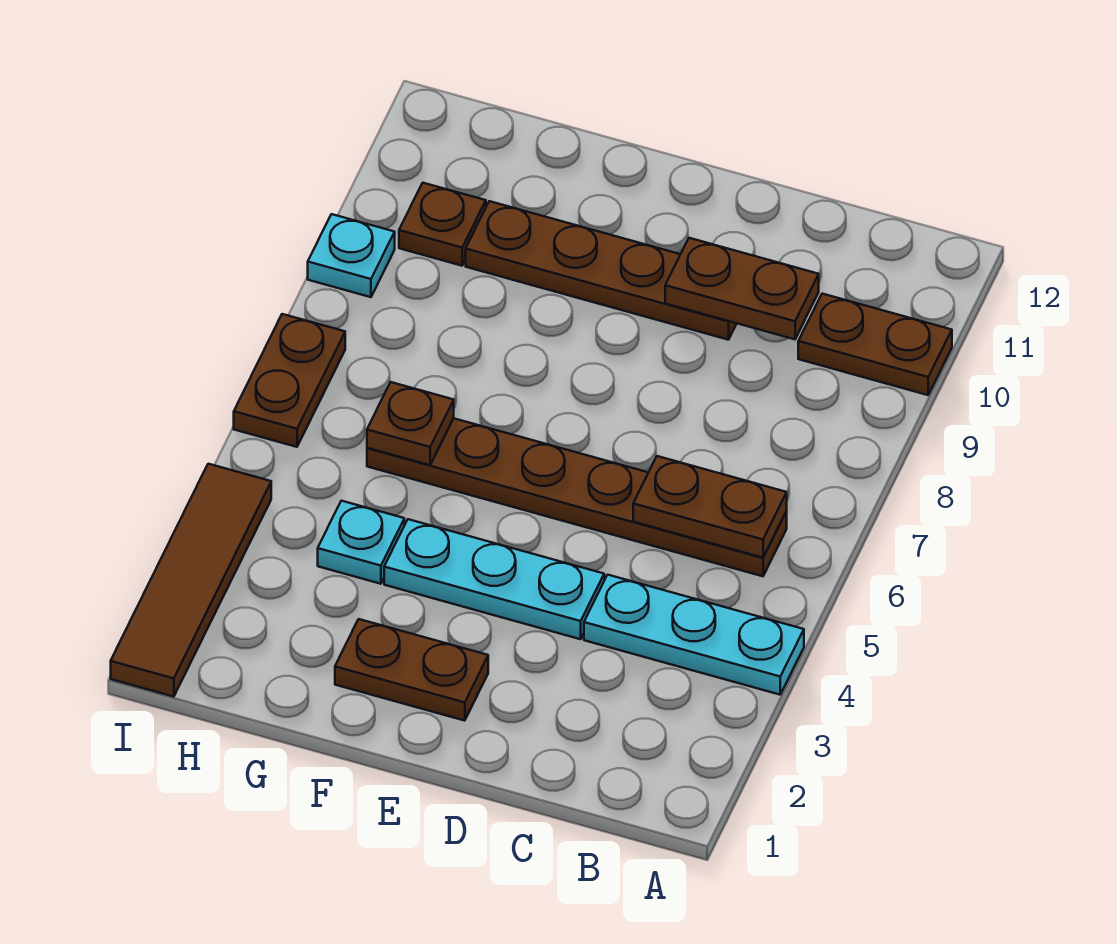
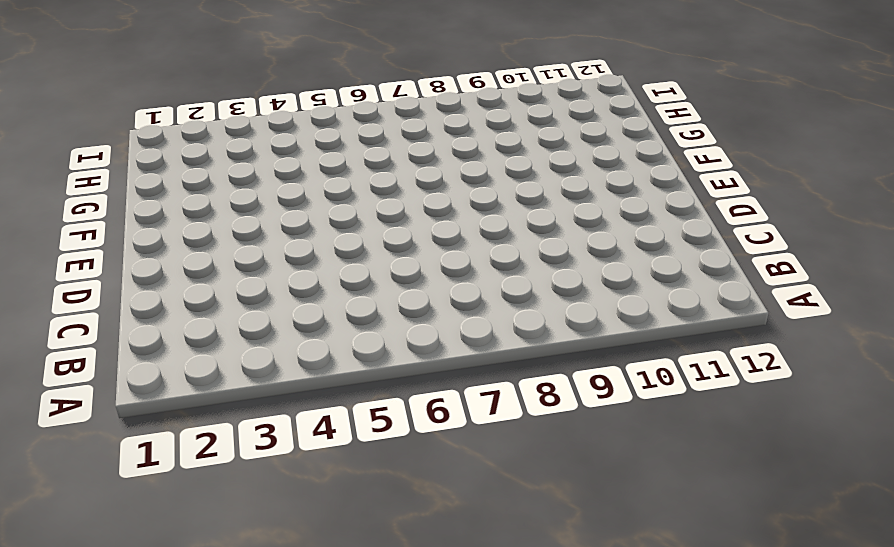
none -> cyan plate A4:C4 level 1
none -> brown plate A10:B10 level 1
none -> brown plate B6:G6 level 1

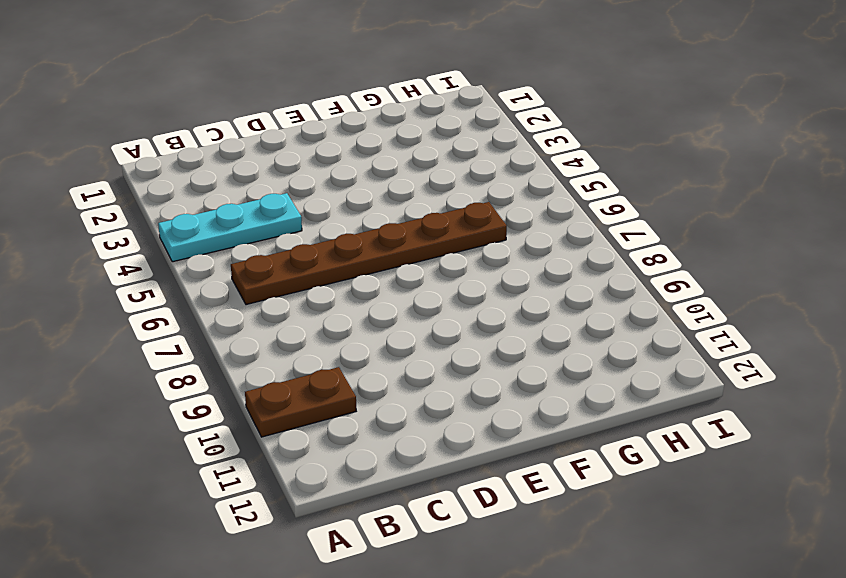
none -> cyan plate D4:F4 level 1
none -> brown plate D10:G10 level 1
none -> brown plate E2:F2 level 1

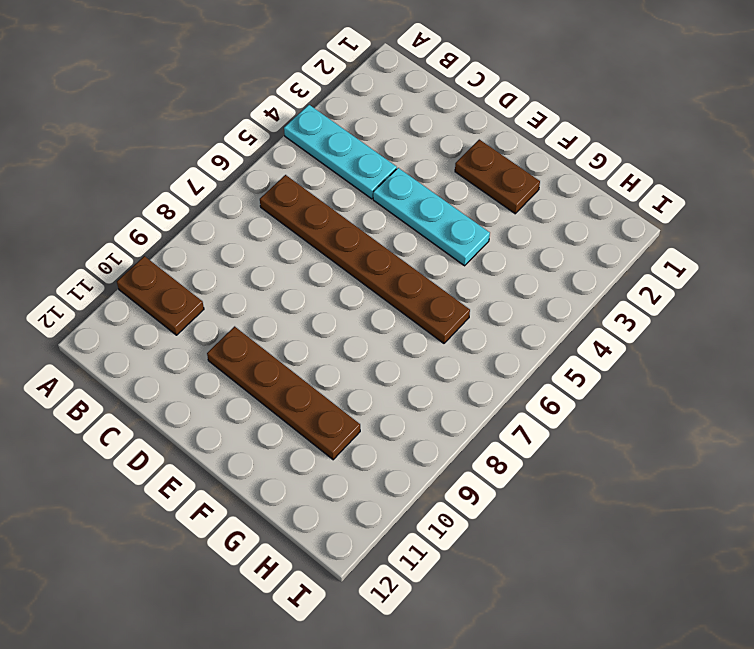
none -> cyan plate G4 level 1
none -> brown plate H10 level 1
none -> brown tile I1:I4 level 1

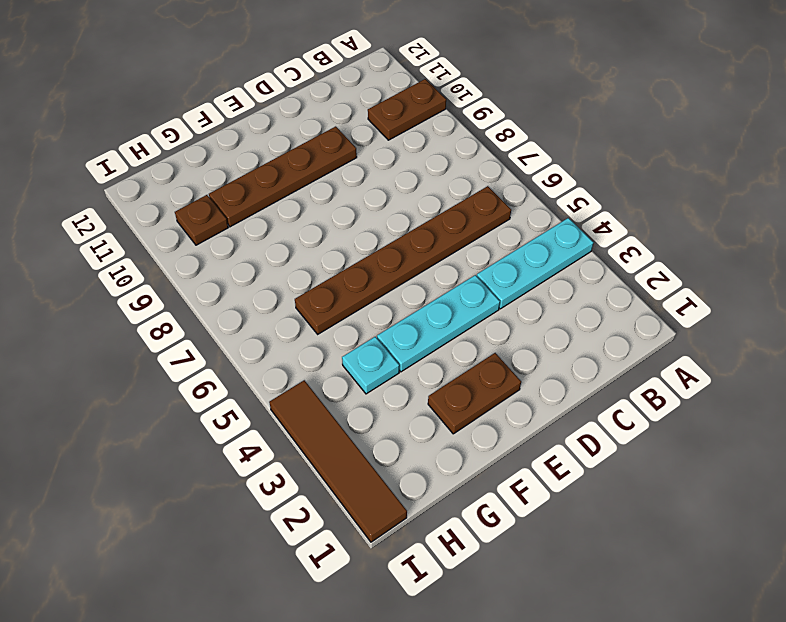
none -> brown plate I6:I7 level 1
none -> cyan plate I9 level 1
none -> brown plate B6:C6 level 2

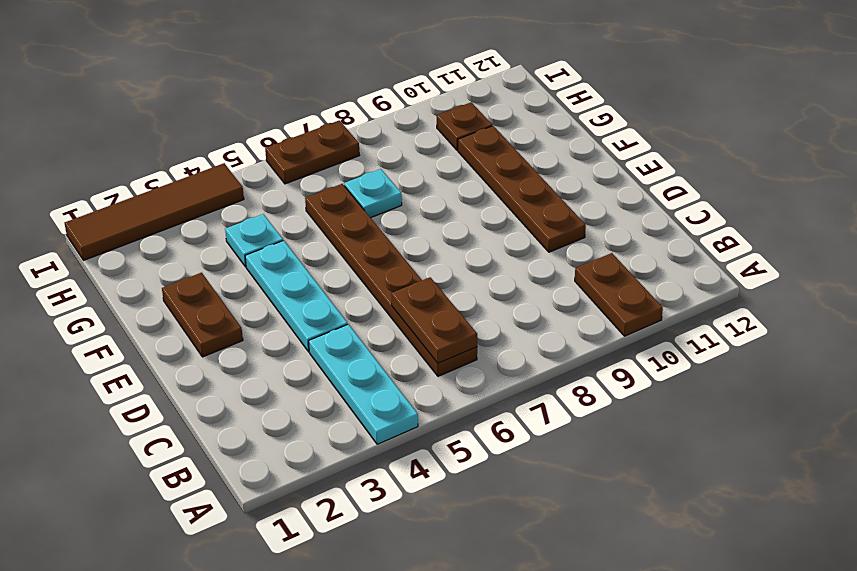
cyan plate G7 level 1 -> cyan plate I9 level 1
none -> brown plate C10:D10 level 2
none -> brown plate G6 level 2

